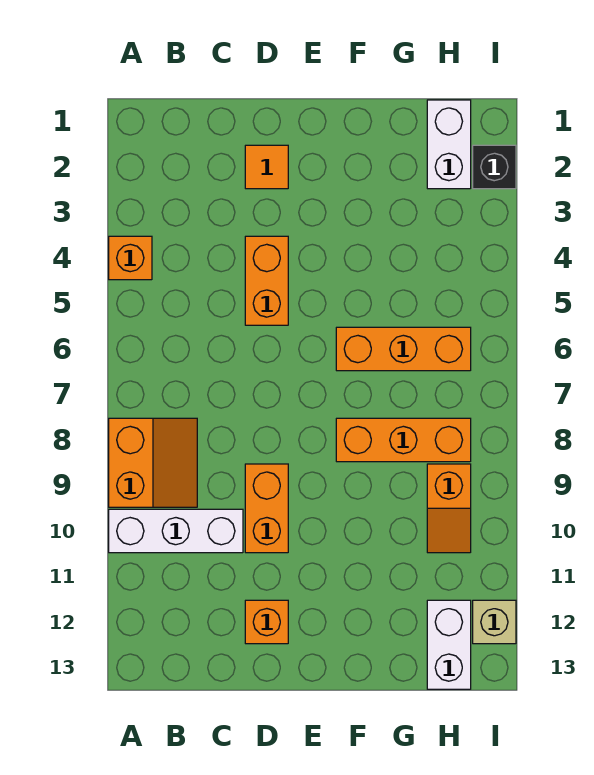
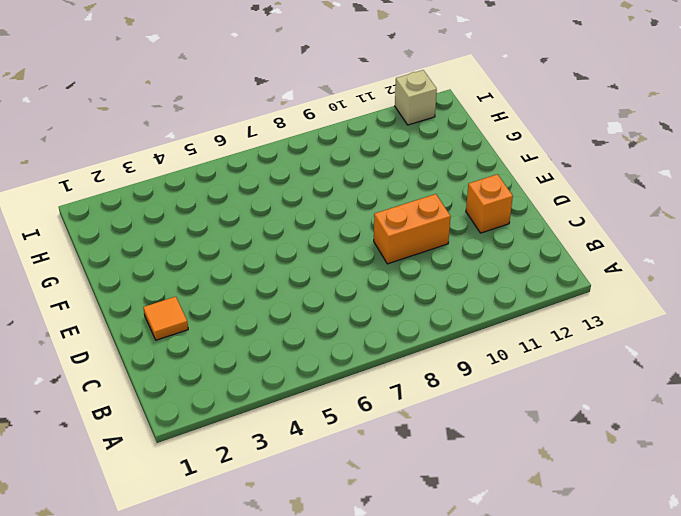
none -> orange brick A4 level 1
none -> orange slope A8:B9 level 1 top A
none -> white brick A10:C10 level 1

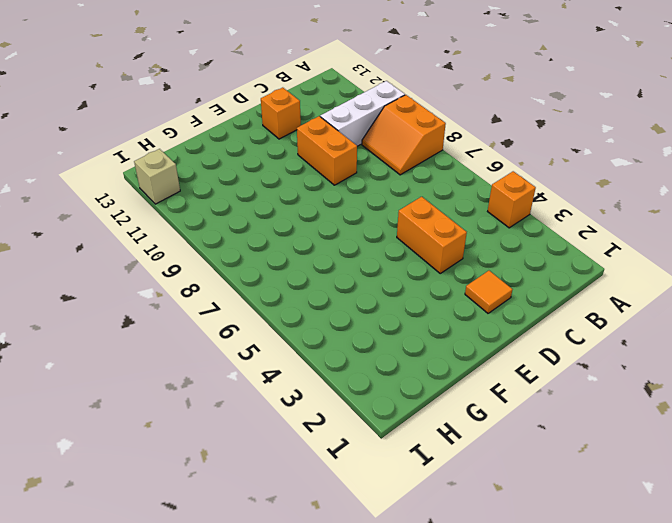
none -> orange brick F6:H6 level 1
none -> orange brick F8:H8 level 1
none -> white brick H1:H2 level 1

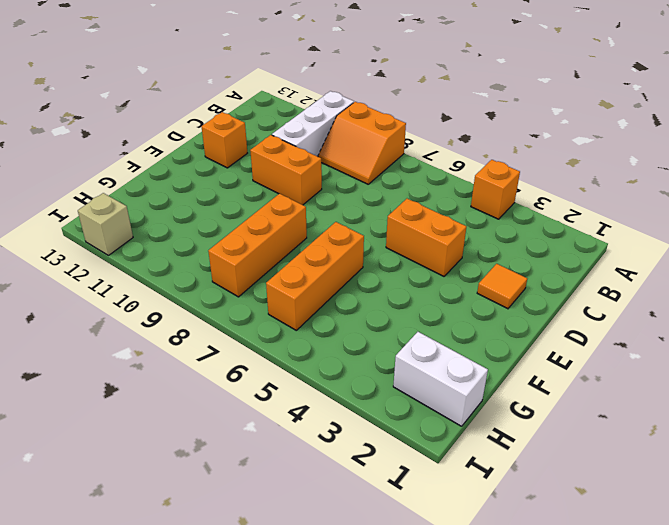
none -> orange slope H9:H10 level 1 top 9
none -> white brick H12:H13 level 1
none -> black brick I2 level 1

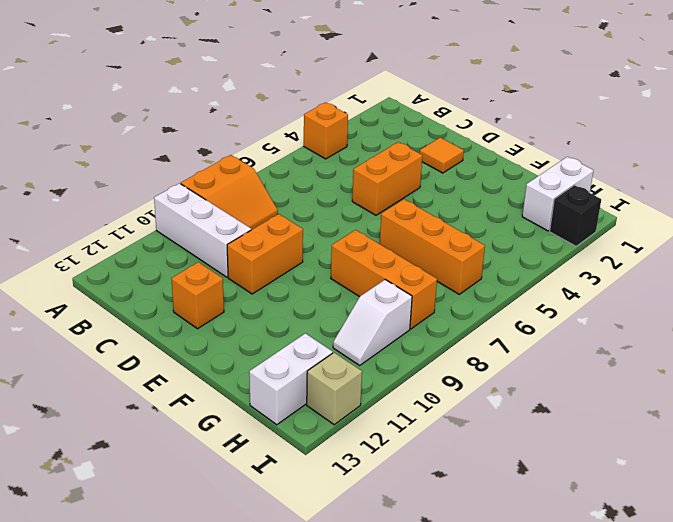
white slope H9:H10 level 1 top 9 -> orange slope H9:H10 level 1 top 9

